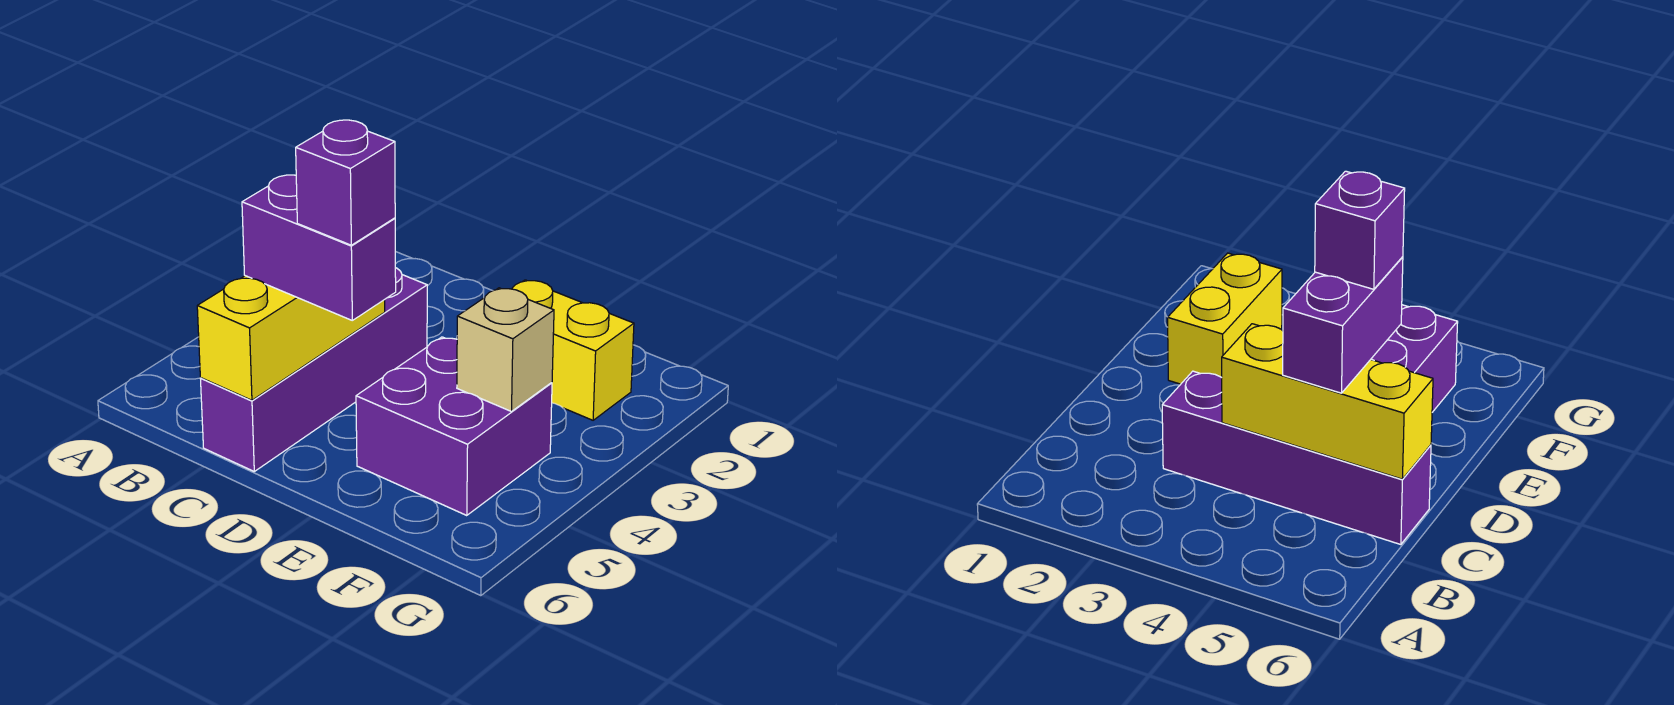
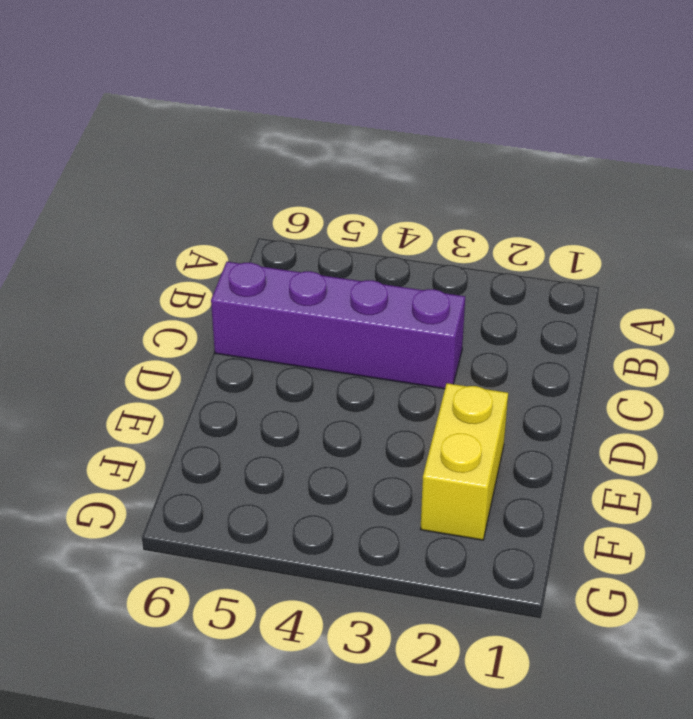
none -> purple brick E4:F5 level 1
none -> yellow brick C4:C6 level 2

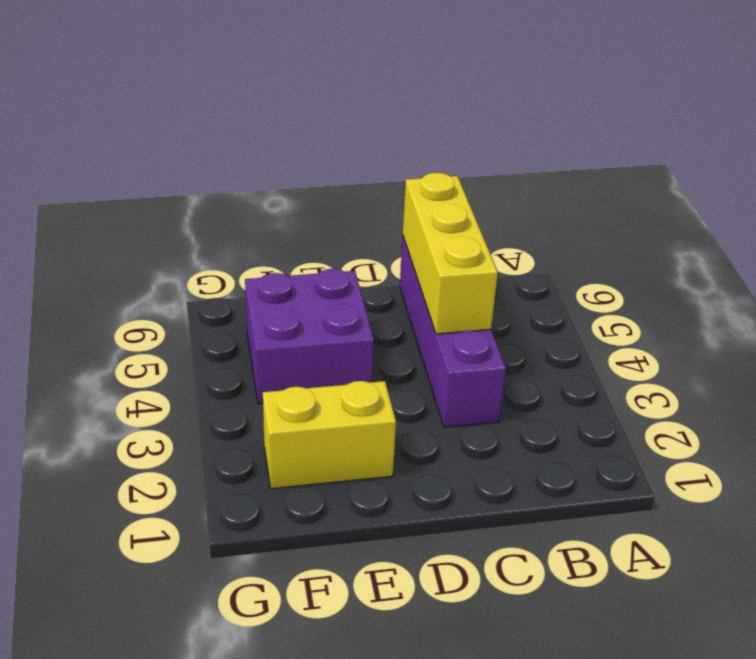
none -> tan brick F4 level 2
none -> purple brick C5:D5 level 3

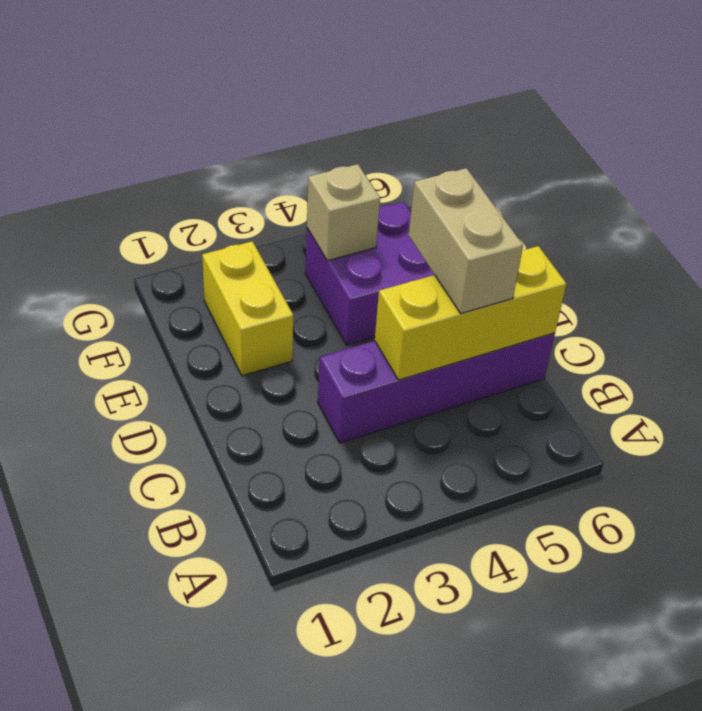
tan brick C5:D5 level 3 -> purple brick C5:D5 level 3
none -> purple brick D5 level 4

